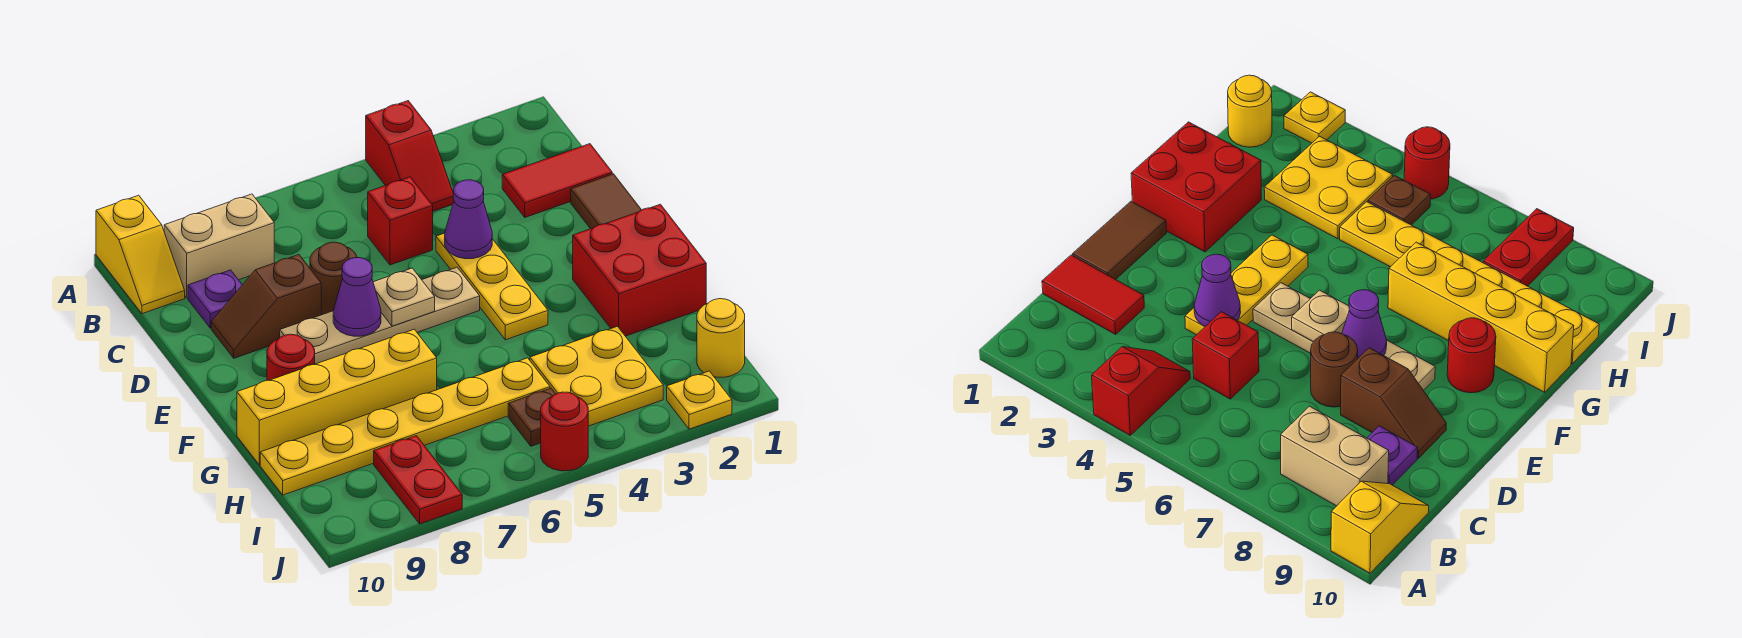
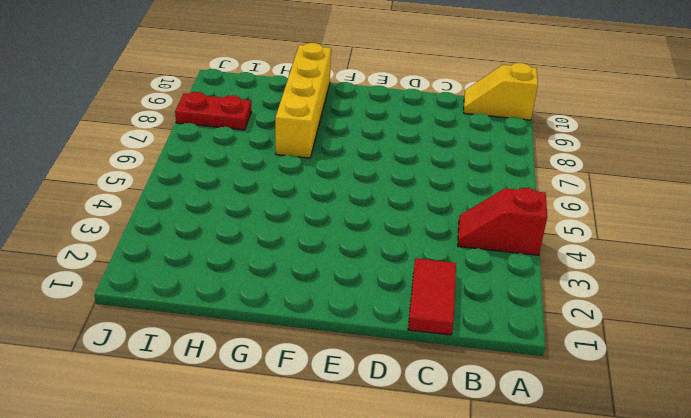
none -> tan brick B8:B9 level 1
none -> red brick C5 level 1
none -> purple plate C9 level 1

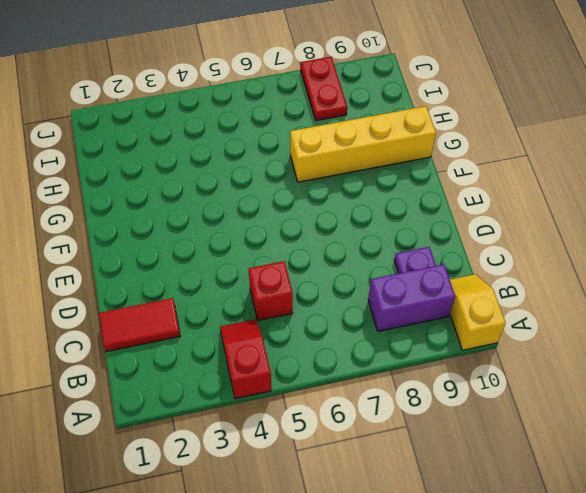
purple brick B8:B9 level 1 -> tan brick B8:B9 level 1
none -> brown tile D1:E1 level 1
none -> yellow plate D4:F4 level 1
none -> brown round brick D7 level 1

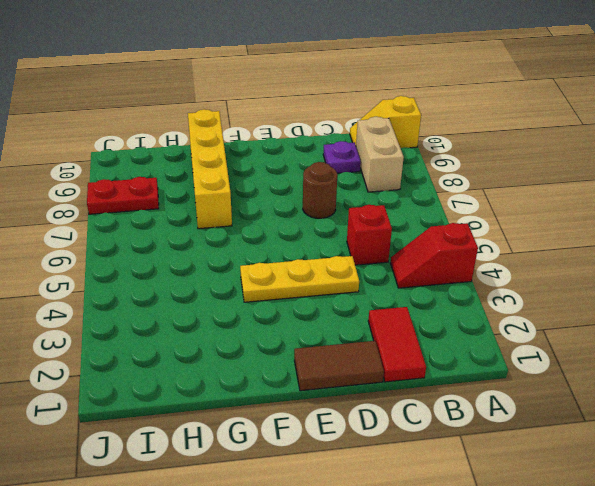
none -> brown slope D8:D9 level 1 top 8
none -> tan plate E5:E8 level 1
none -> red brick F1:G2 level 1

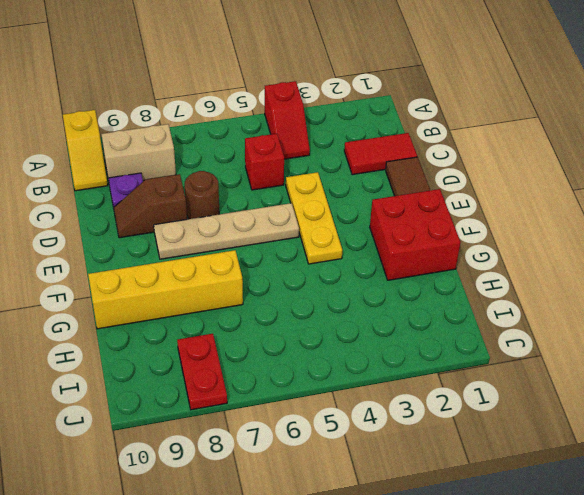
none -> red round brick F9 level 1
none -> yellow plate H3:I4 level 1
none -> yellow plate H5:H10 level 1

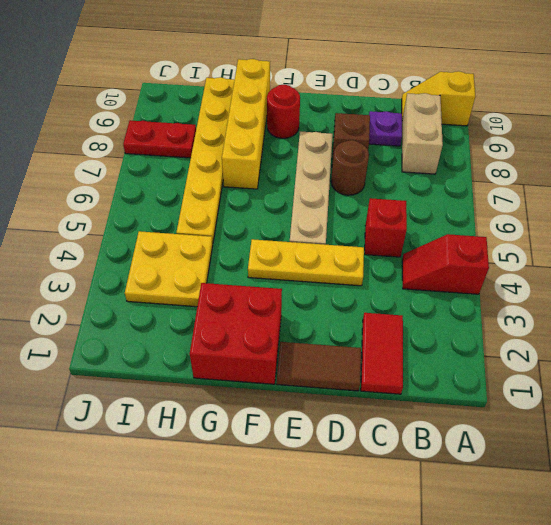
none -> yellow round brick I1 level 1
none -> brown plate I5 level 1
none -> yellow plate J2 level 1

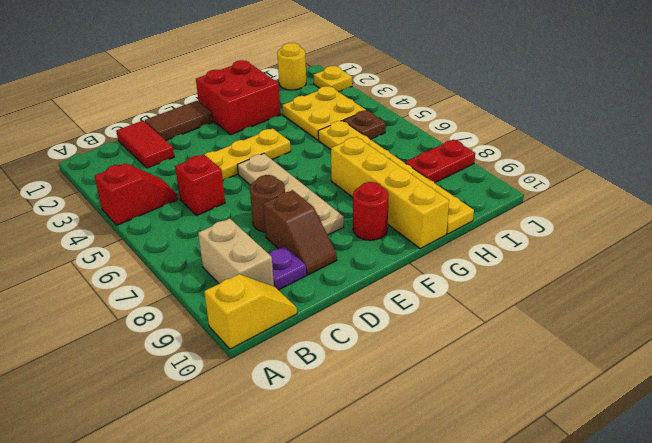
none -> red round brick J5 level 1
none -> purple cone D4 level 2
none -> tan plate E6 level 2

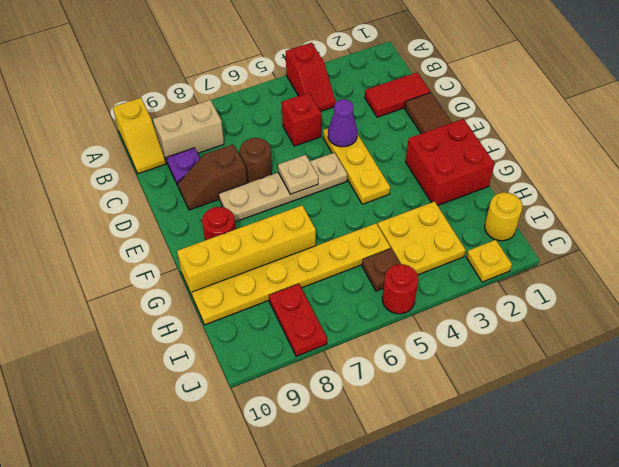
none -> purple cone E7 level 2

